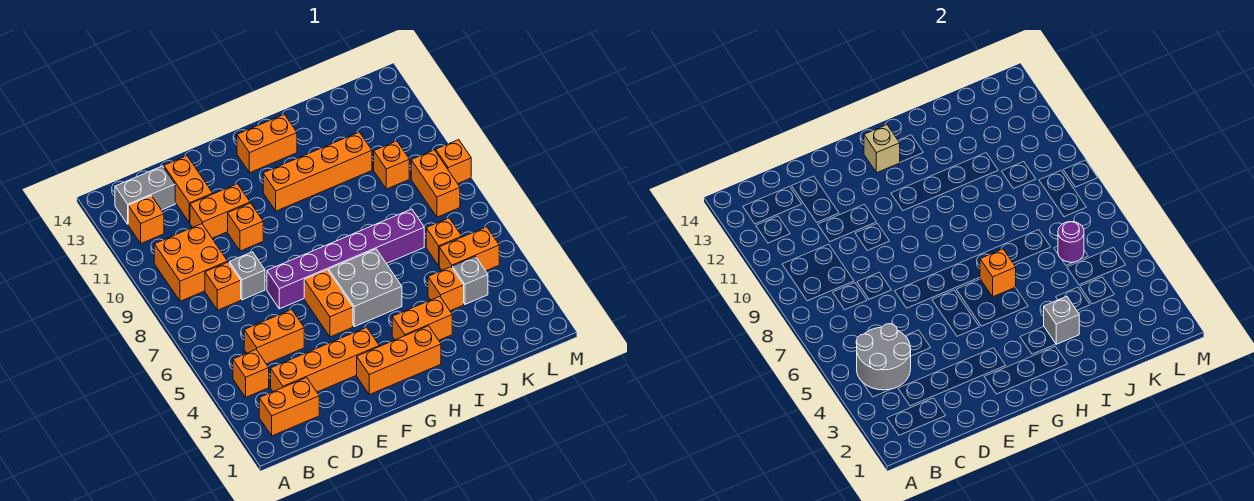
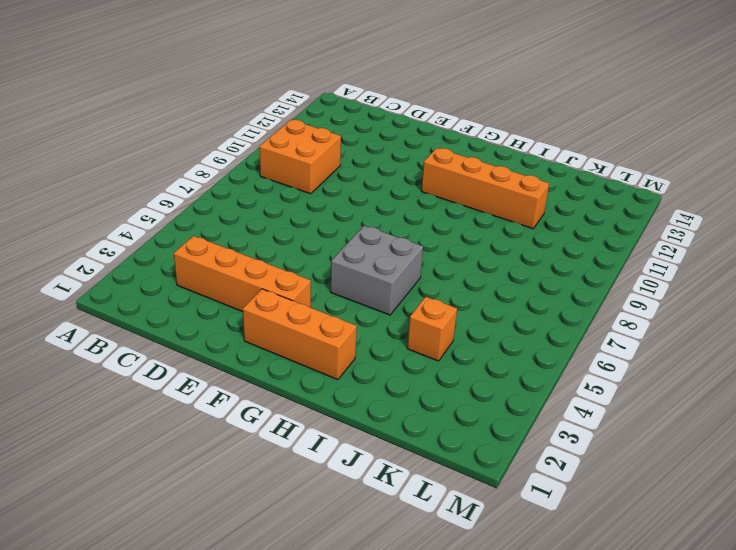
none -> orange brick B2:C2 level 1
none -> orange brick B4 level 1
none -> orange brick B12 level 1
none -> grey brick B13:C13 level 1

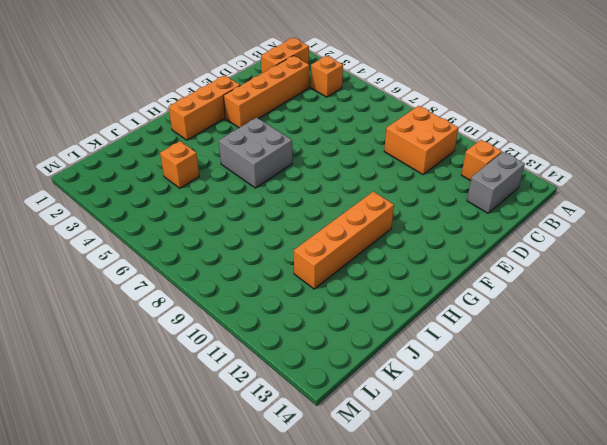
none -> orange brick C5:D5 level 1
none -> orange brick C8 level 1
none -> grey brick D8 level 1
none -> orange brick D11:E11 level 1

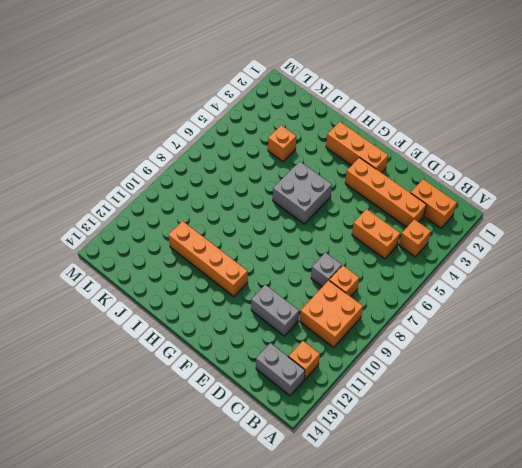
grey brick D11:E11 level 1 -> orange brick D11:E11 level 1
none -> orange brick D12:D13 level 1
none -> purple brick E7:J7 level 1
none -> orange brick E10 level 1
none -> orange brick F5:F6 level 1

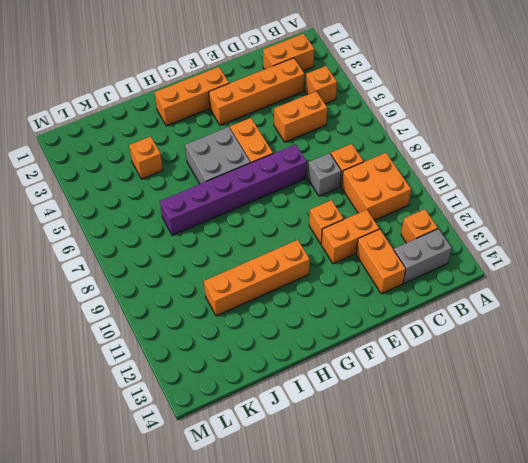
none -> orange brick G13:H13 level 1
none -> orange brick H3:I3 level 1
none -> grey brick K4 level 1
none -> orange brick K5:L5 level 1

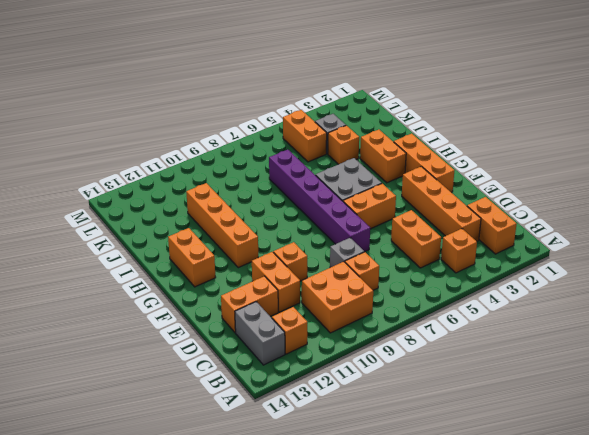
none -> orange brick K6 level 1
none -> orange brick K10 level 1
none -> orange brick L8:L9 level 1
none -> orange brick M9 level 1

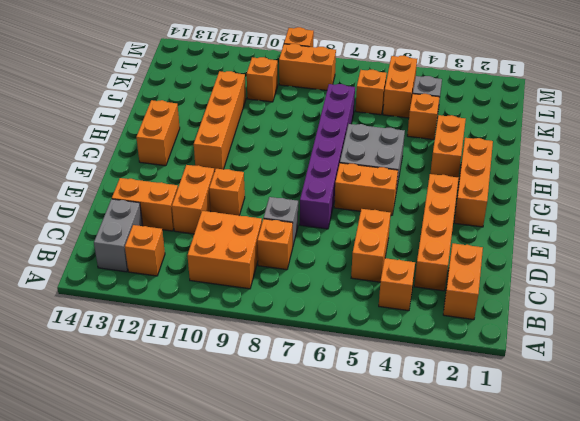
none -> grey round brick B4:C5 level 2
none -> tan brick G13 level 2
none -> orange brick H6 level 2
none -> grey brick I3 level 2

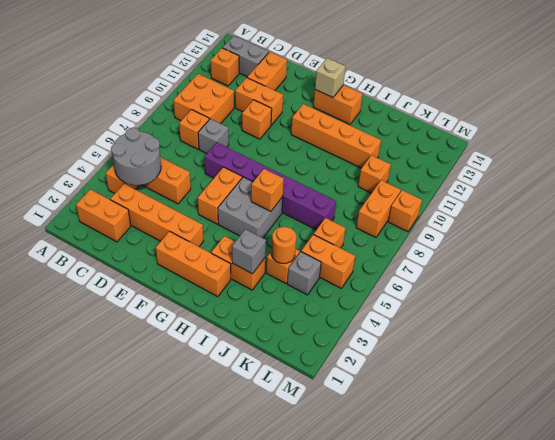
orange round brick J4 level 2 -> none
none -> purple round brick K6 level 2

